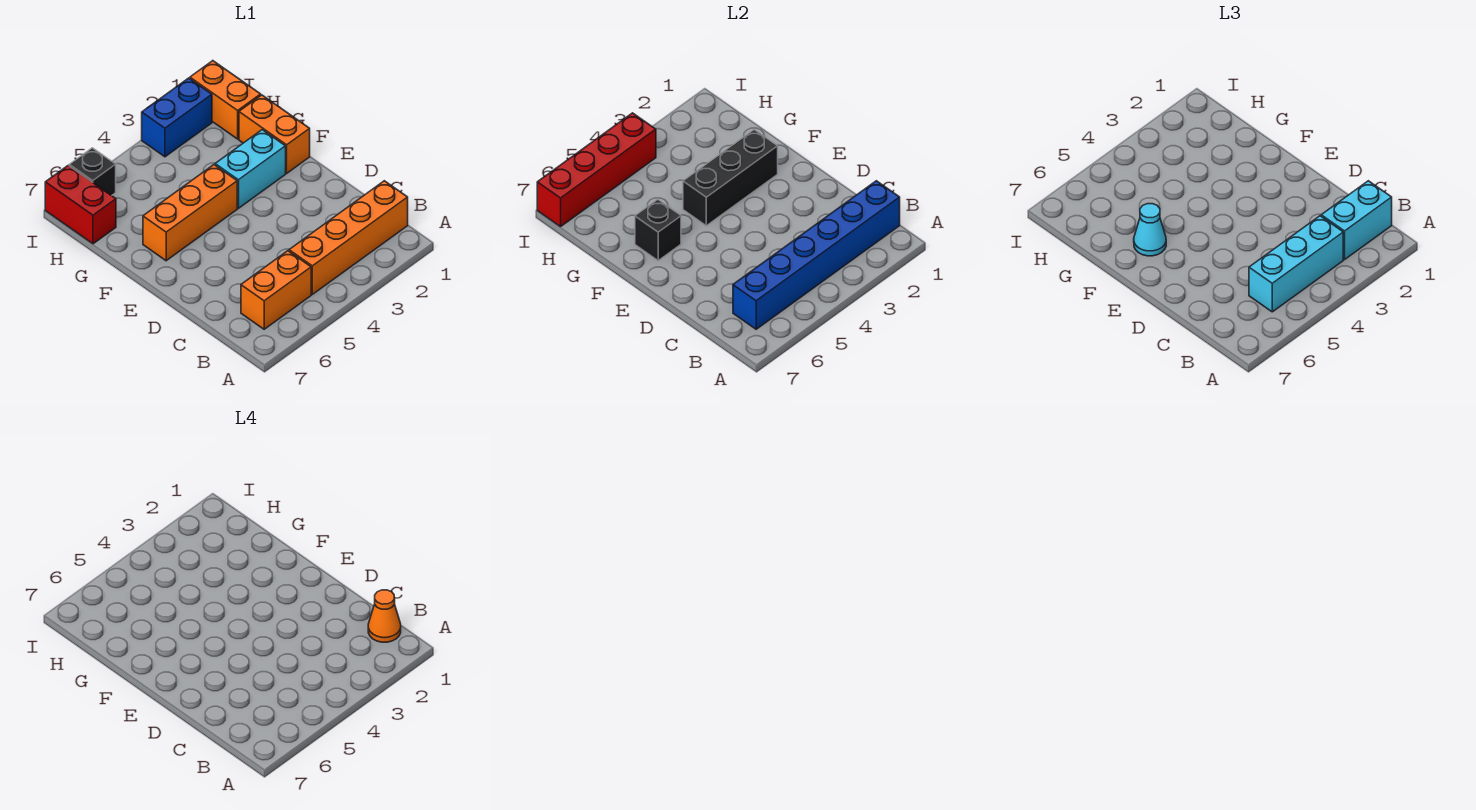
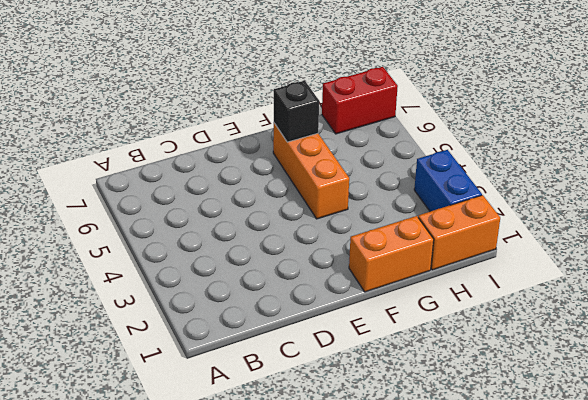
none -> orange brick B1:B4 level 1
none -> orange brick B5:B6 level 1
none -> cyan brick F2:F3 level 1

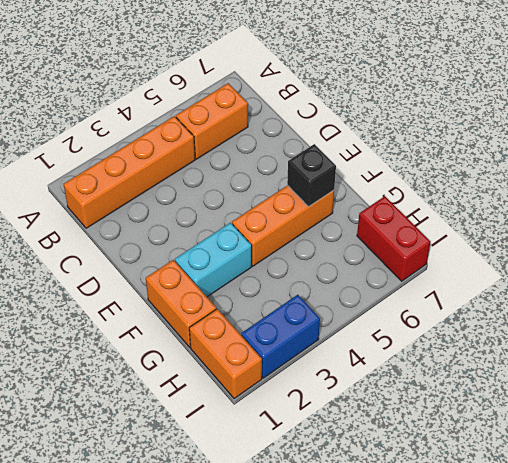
none -> black brick I6 level 1
none -> blue brick B1:B6 level 2
none -> black brick F2:F4 level 2

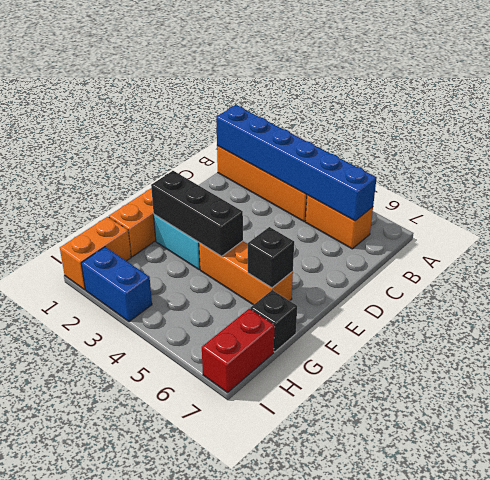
black brick G7 level 1 -> black brick I6 level 1
none -> red brick I4:I7 level 2
none -> cyan brick B1:B2 level 3
none -> cyan brick B3:B5 level 3

